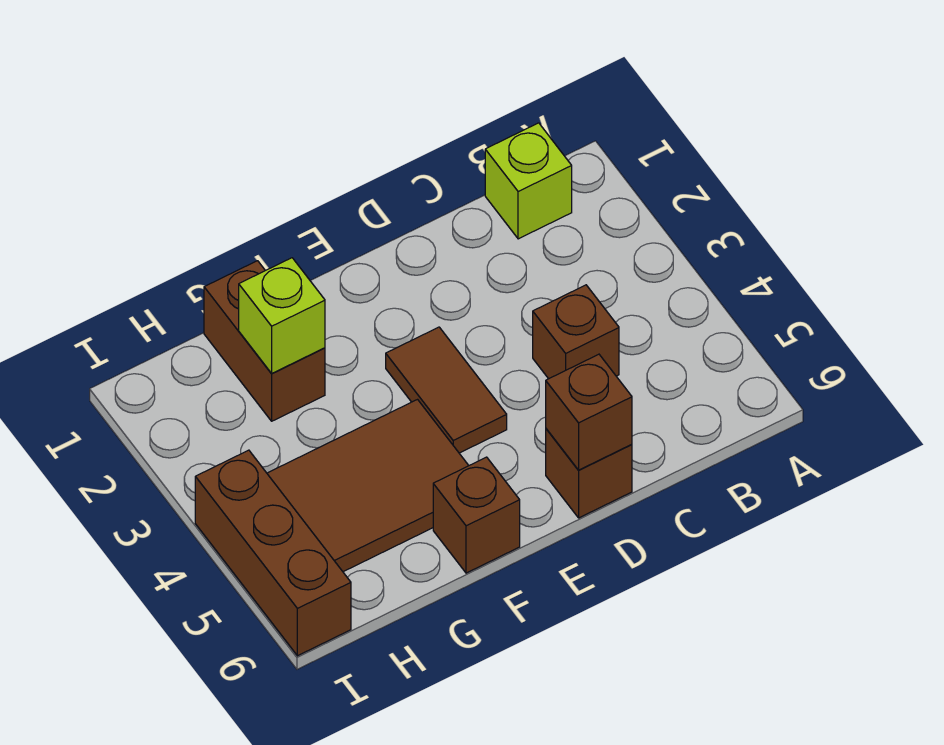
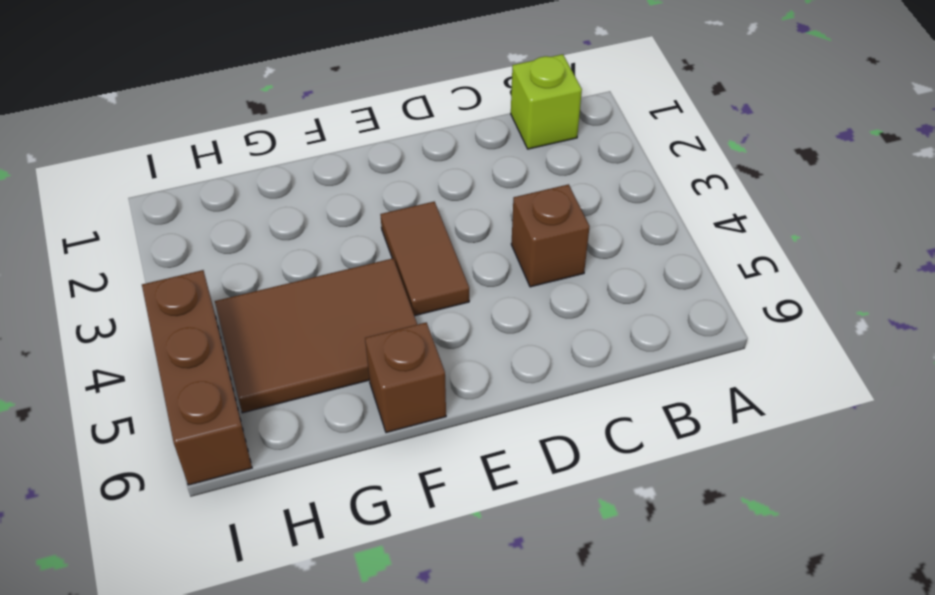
none -> brown brick D6 level 1
none -> brown brick G1:G2 level 1

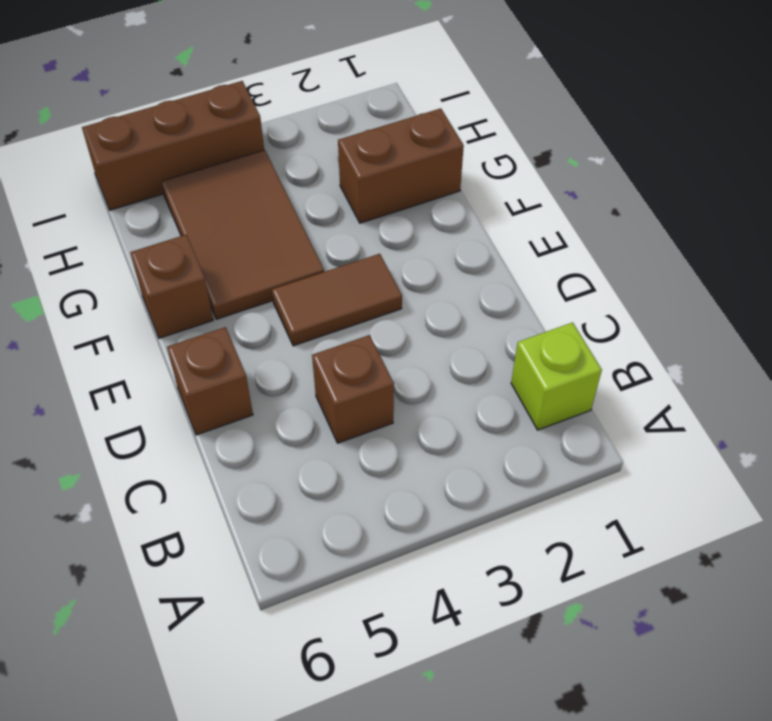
none -> brown brick D6 level 2
none -> lime brick G2 level 2

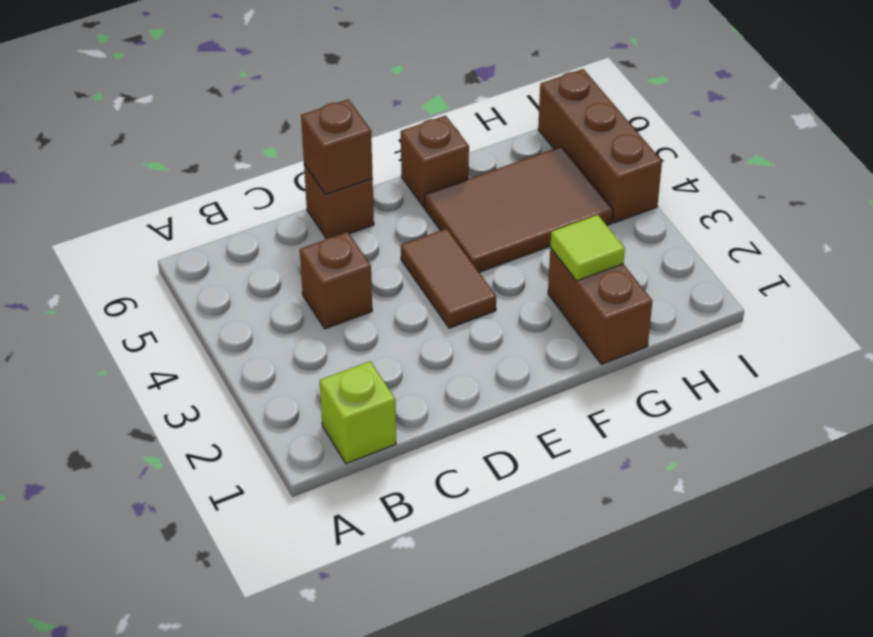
lime tile G2 level 2 -> lime brick G2 level 2

